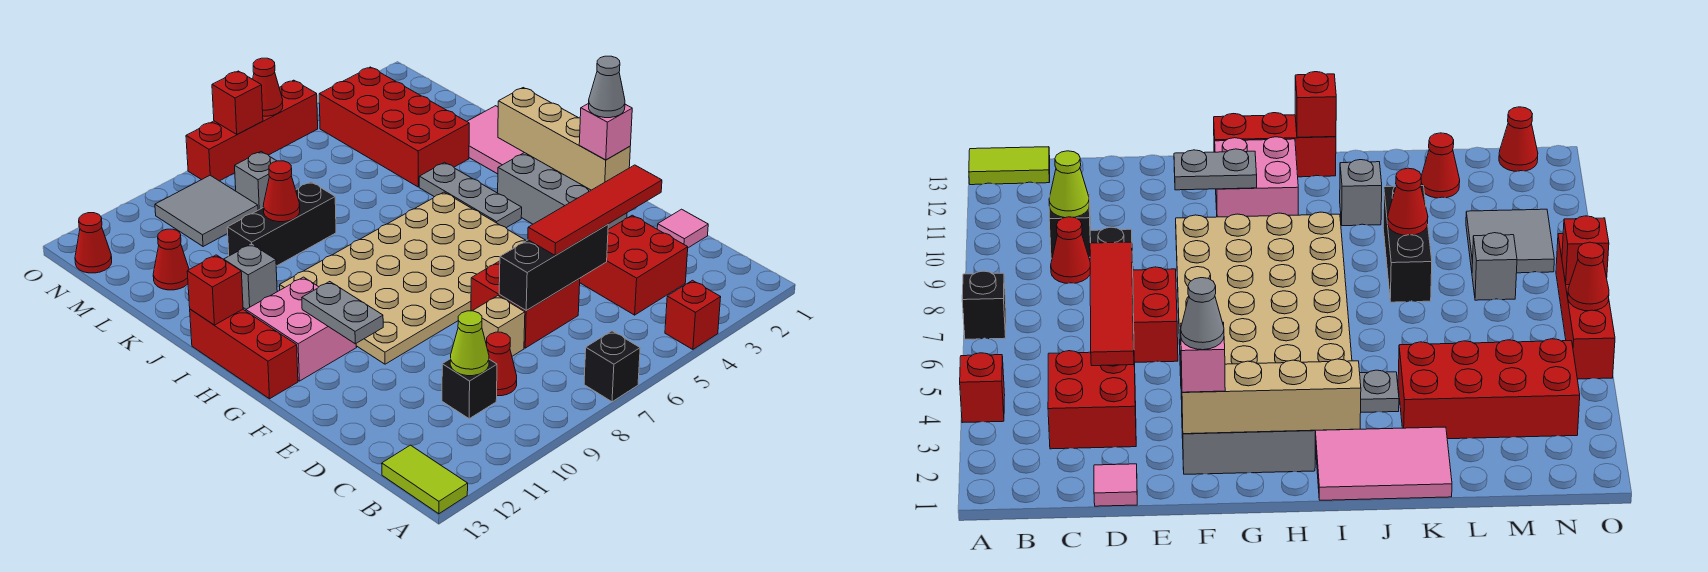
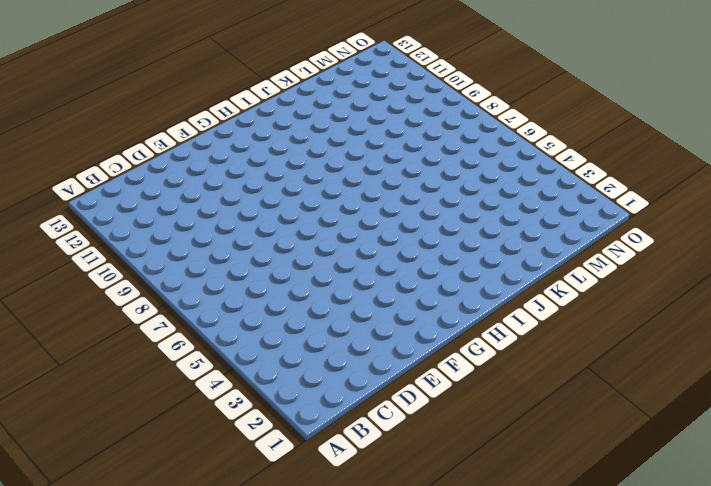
none -> red brick A4 level 1
none -> black brick A7 level 1
none -> lime tile A13:B13 level 1
none -> red brick C3:D4 level 1

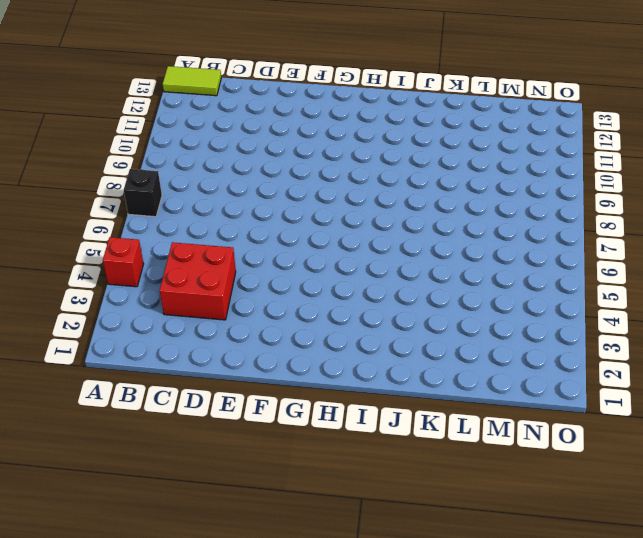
none -> red cone C9 level 1
none -> black brick C10 level 1
none -> pink tile D1 level 1
none -> red brick D6:E7 level 1

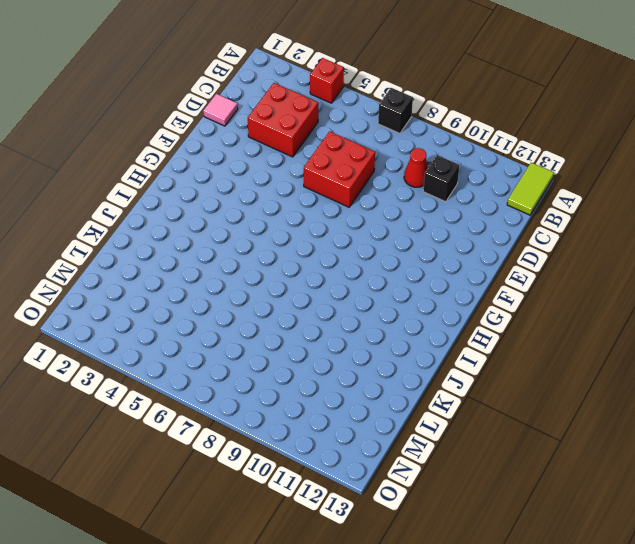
none -> tan brick D8 level 1
none -> grey brick F2:H3 level 1
none -> tan plate F5:I10 level 1
none -> pink brick G11:H12 level 1

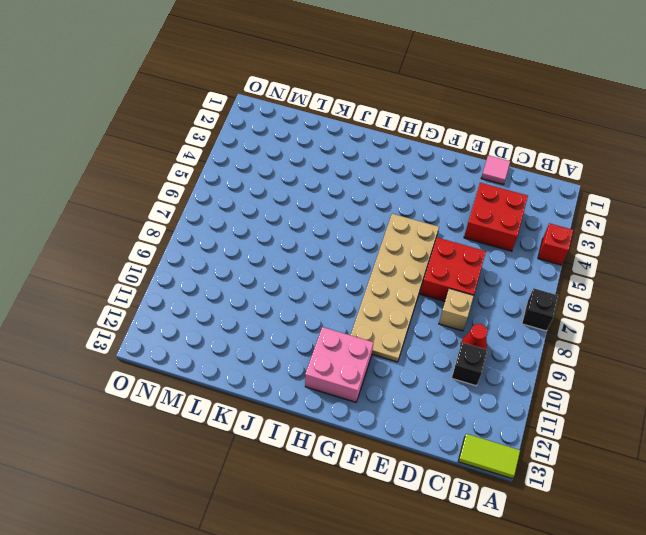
tan plate F5:G10 level 1 -> tan plate F5:I10 level 1
none -> grey brick F2:H3 level 1
none -> red brick G13:I13 level 1
none -> grey plate H4:J4 level 1
none -> pink tile I1:K2 level 1

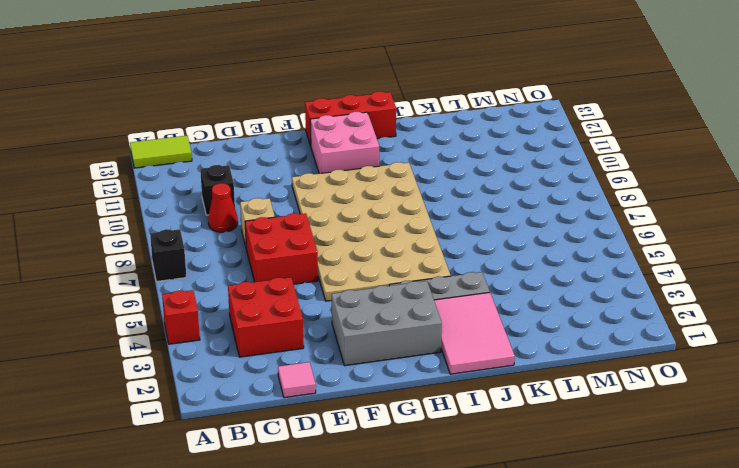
pink tile I1:J3 level 1 -> pink tile I1:K2 level 1
none -> grey brick J11 level 1
none -> red brick K3:N4 level 1
none -> black brick K8:K10 level 1
none -> red cone L12 level 1

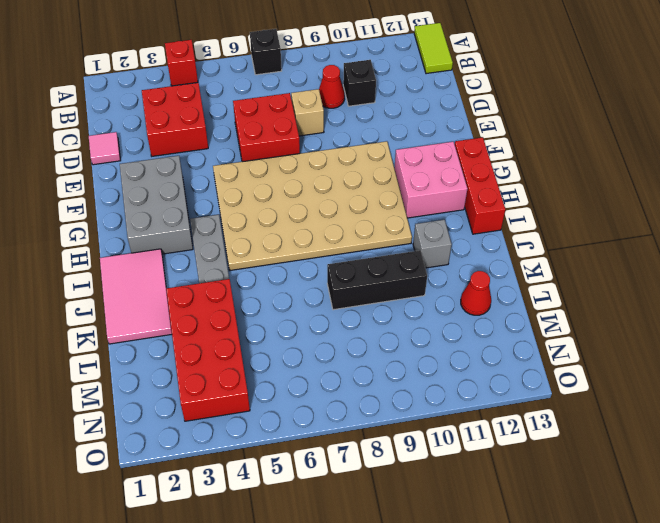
none -> grey brick M8 level 1
none -> grey tile M9:N10 level 1
none -> red cone N13 level 1
none -> red brick O5:O8 level 1

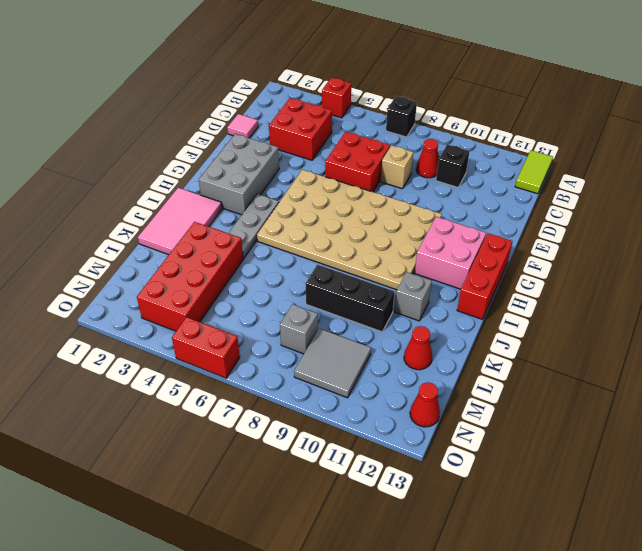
red brick O5:O6 level 1 -> red brick O5:O8 level 1
none -> lime cone C10 level 2
none -> black brick D5:D7 level 2
none -> tan brick F2:I2 level 2
none -> grey plate F11:G11 level 2

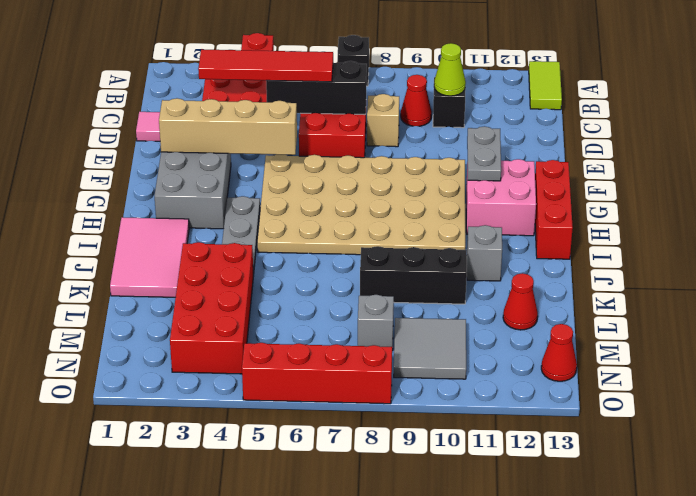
tan brick F2:F5 level 2 -> tan brick F2:I2 level 2
none -> red brick I13 level 2
none -> red cone K9 level 2
none -> red cone O6 level 2
none -> red brick O7 level 2

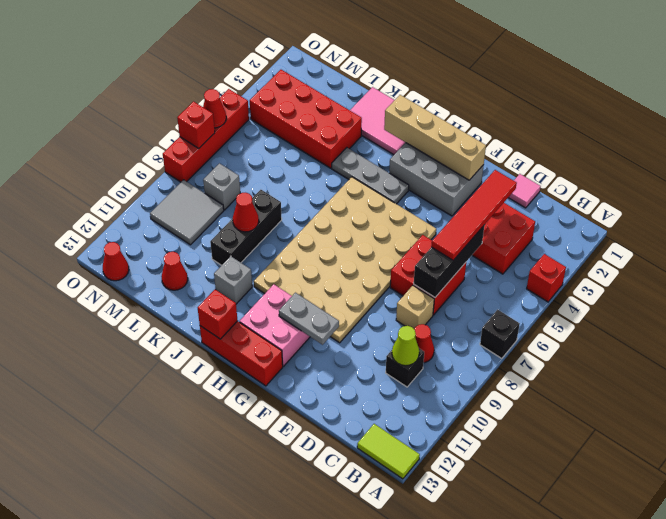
none -> pink brick F2 level 3
none -> grey cone F2 level 4

